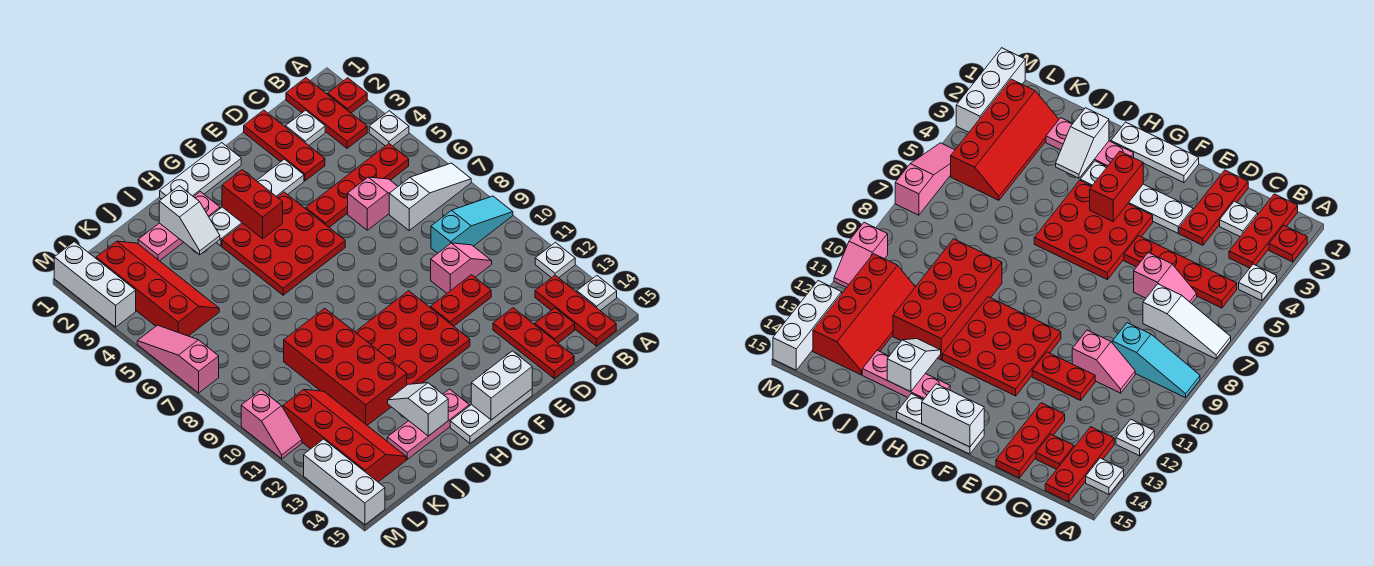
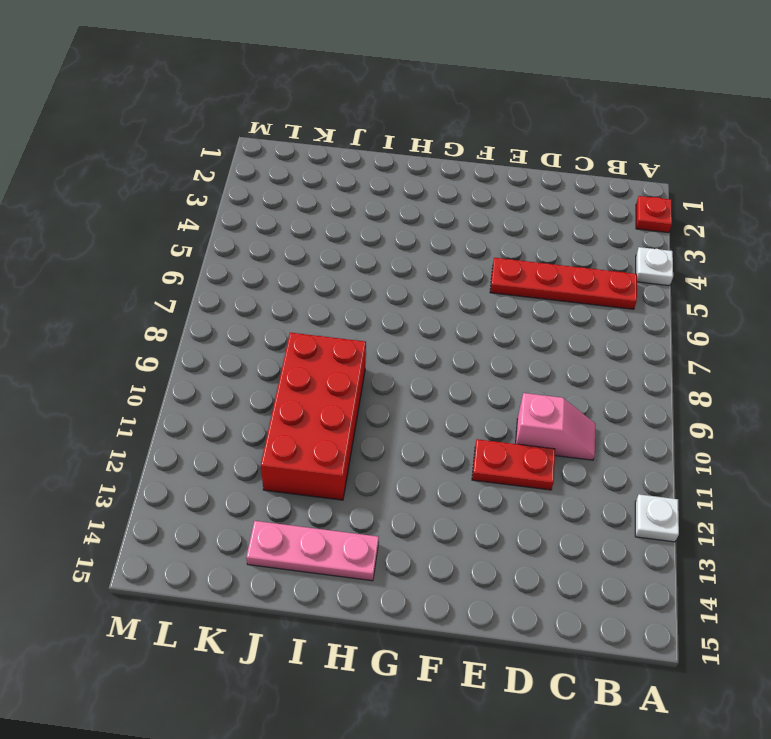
none -> white slope A7:C7 level 1 top C
none -> cyan slope A9:C9 level 1 top C
none -> white plate A14 level 1
none -> red plate B1:B3 level 1

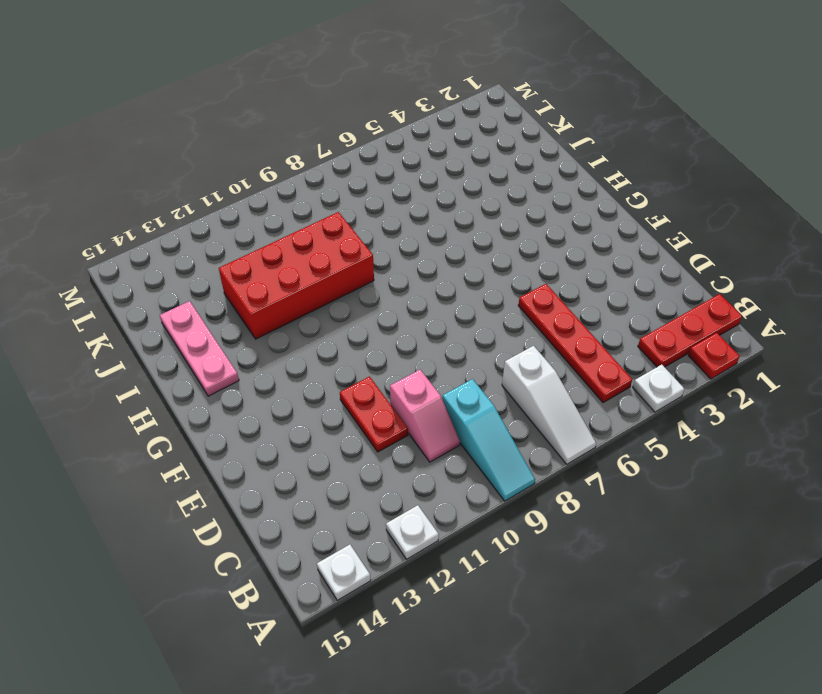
none -> red plate B13:B15 level 1
none -> white plate C2 level 1
none -> pink slope C6:D6 level 1 top D
none -> red plate C14 level 1

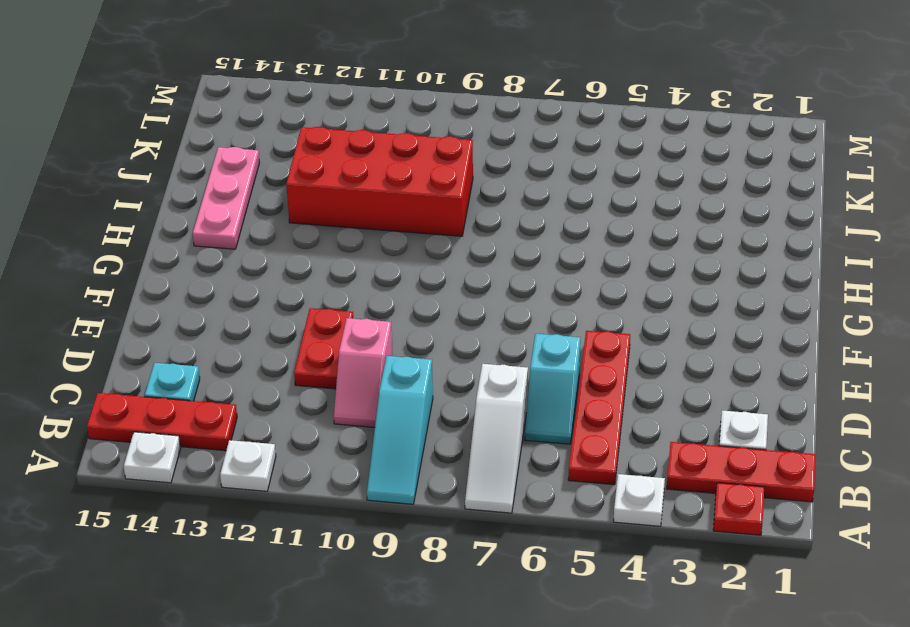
cyan slope C6:D6 level 1 top D -> pink slope C6:D6 level 1 top D
cyan plate C14 level 1 -> red plate C14 level 1
none -> red plate D1:D3 level 1
none -> red plate D13:D15 level 1
none -> white plate E3:H3 level 1
none -> white plate F1:H1 level 1

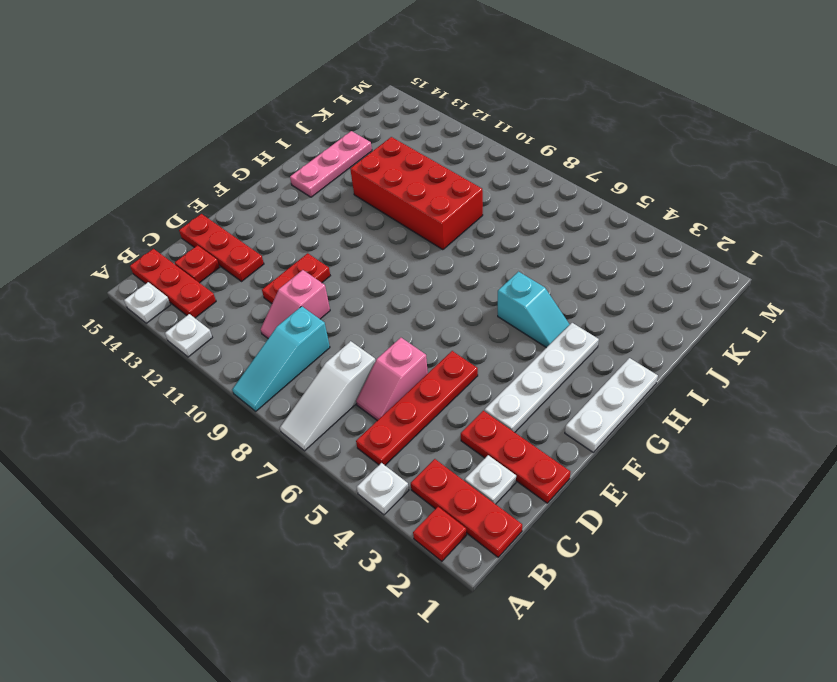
cyan slope H4:H5 level 1 top 5 -> red plate F4:H6 level 1
none -> red plate F10:H12 level 1
none -> white plate F15:H15 level 1
none -> pink plate H2:J2 level 1
none -> red slope K2:L5 level 1 top L

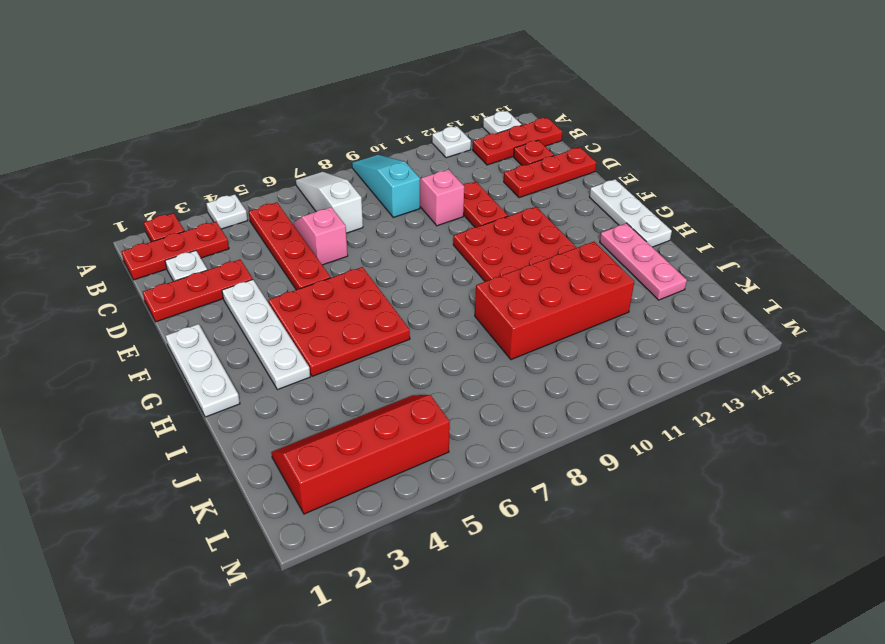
none -> pink plate H2:J2 level 1
none -> red slope K11:L14 level 1 top L
none -> white brick M1:M3 level 1
none -> pink slope M5:M7 level 1 top 7

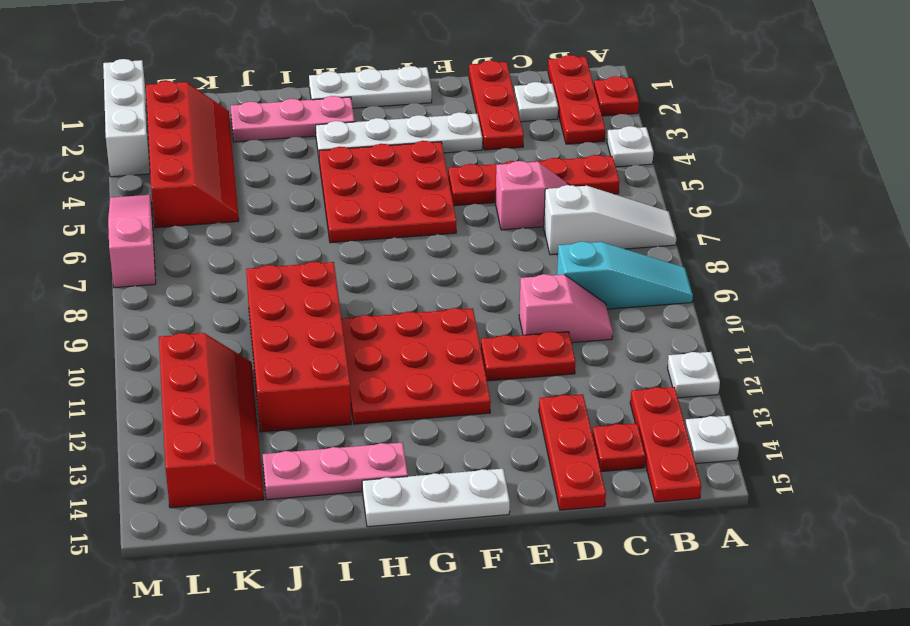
none -> pink slope M10:M11 level 1 top 10
none -> white brick M13:M15 level 1
none -> white brick F15:G15 level 2
none -> red brick G3:G4 level 2

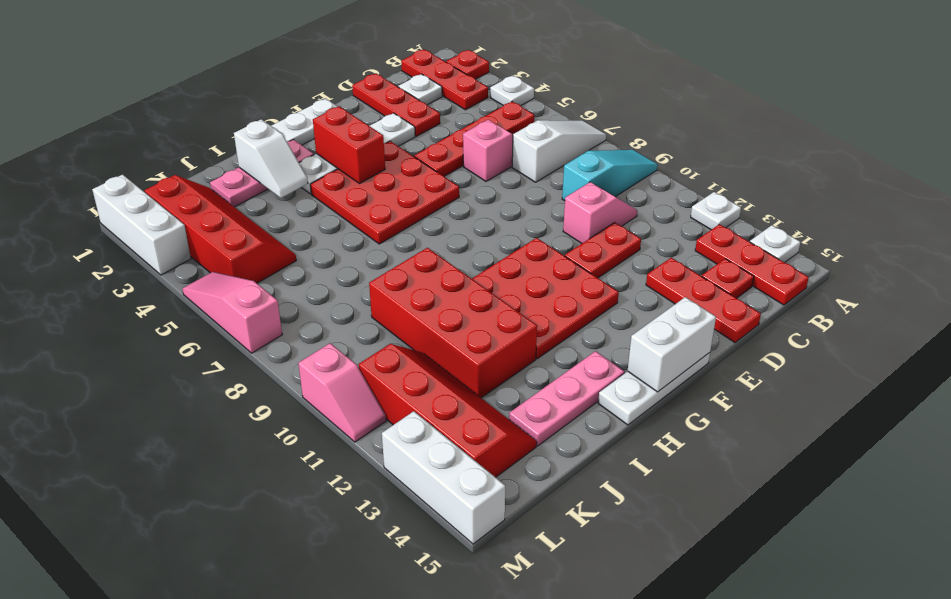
none -> white slope I13:I14 level 2 top 14

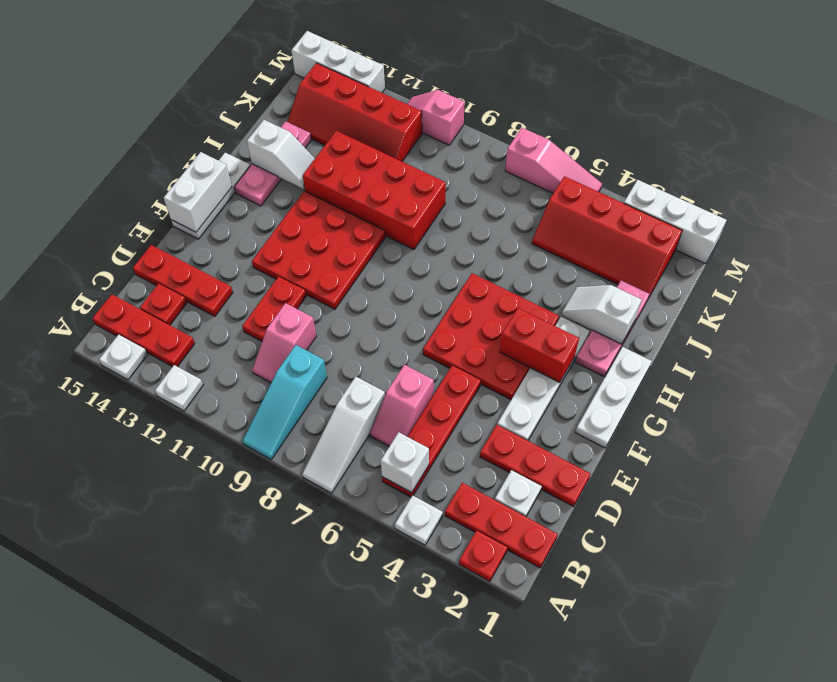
white brick B5 level 2 -> none

